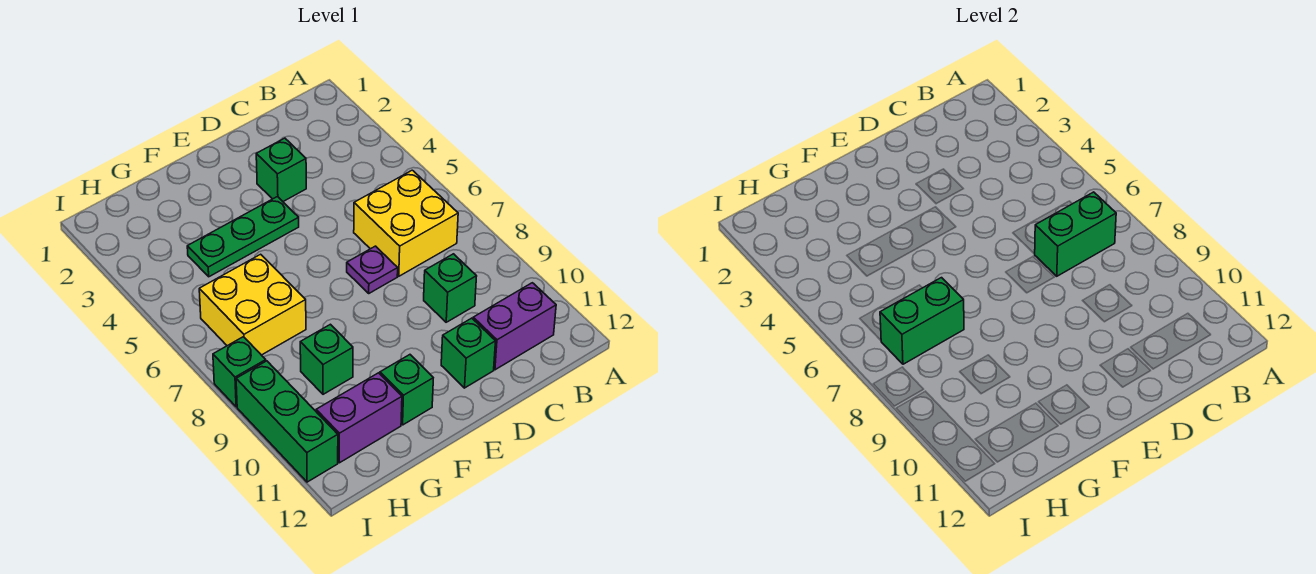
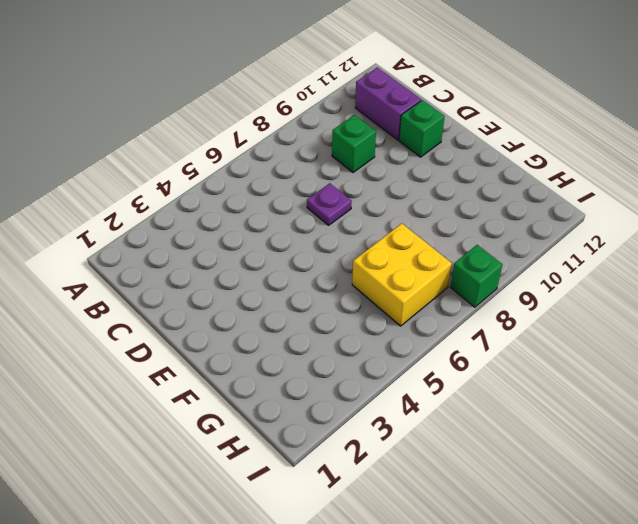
none -> yellow brick B6:C7 level 1
none -> green brick D3 level 1
none -> green plate E4:G4 level 1

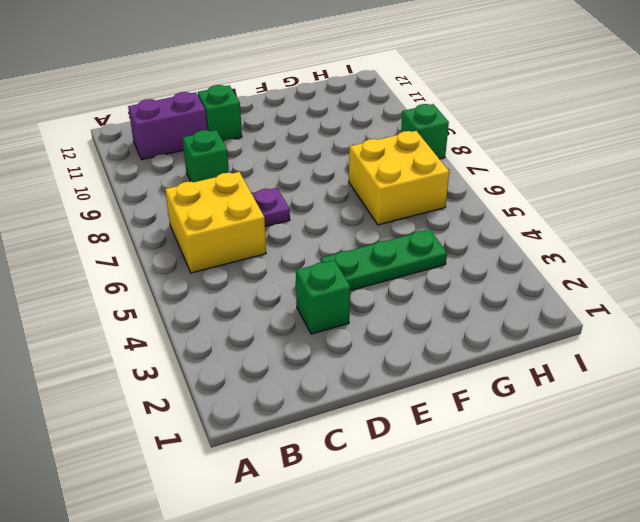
none -> green brick F11 level 1
none -> green brick G9 level 1
none -> purple brick G11:H11 level 1

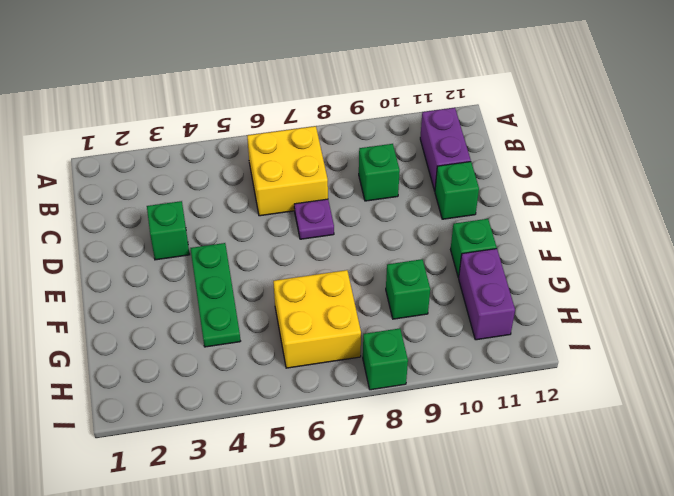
none -> green brick I9:I11 level 1
none -> green brick B7:C7 level 2
none -> green brick G7:H7 level 2

